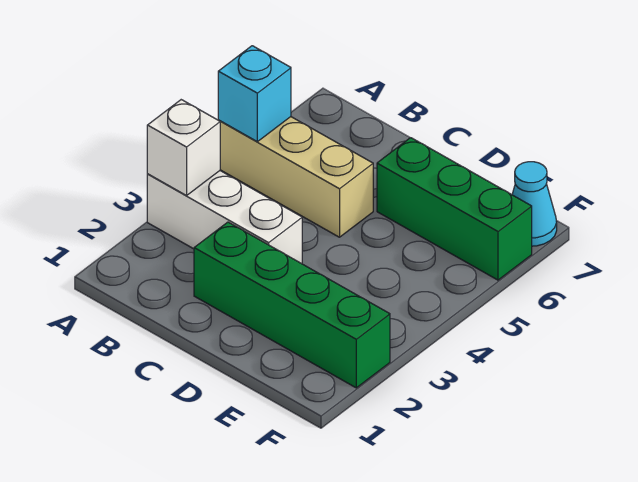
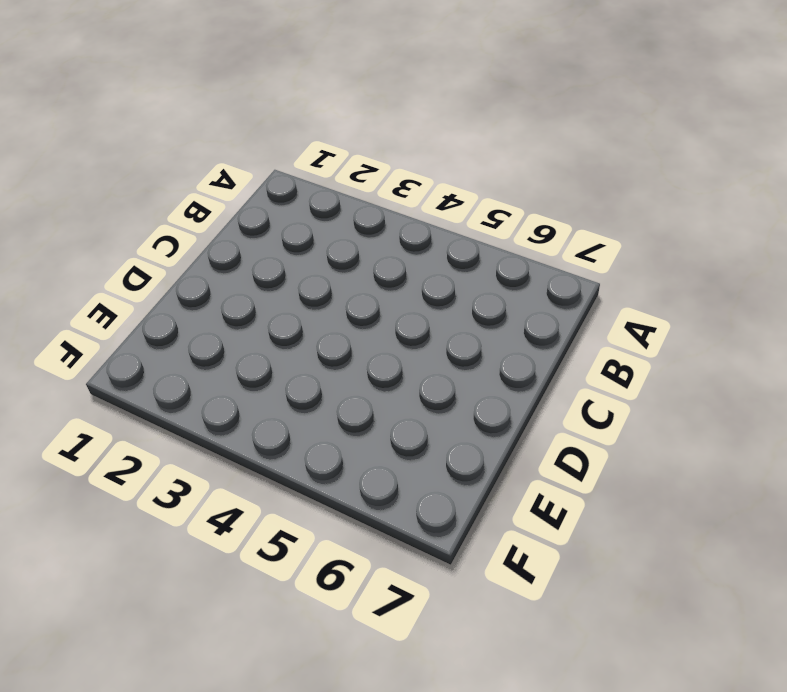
none -> white brick A3:C3 level 1
none -> tan brick A5:C5 level 1

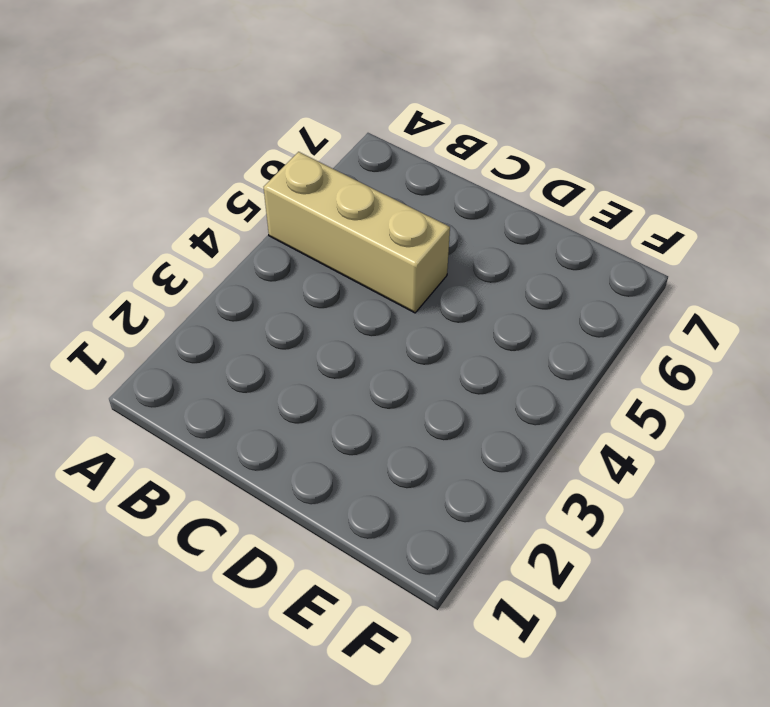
none -> white brick A3:C3 level 1
none -> green brick C2:F2 level 1

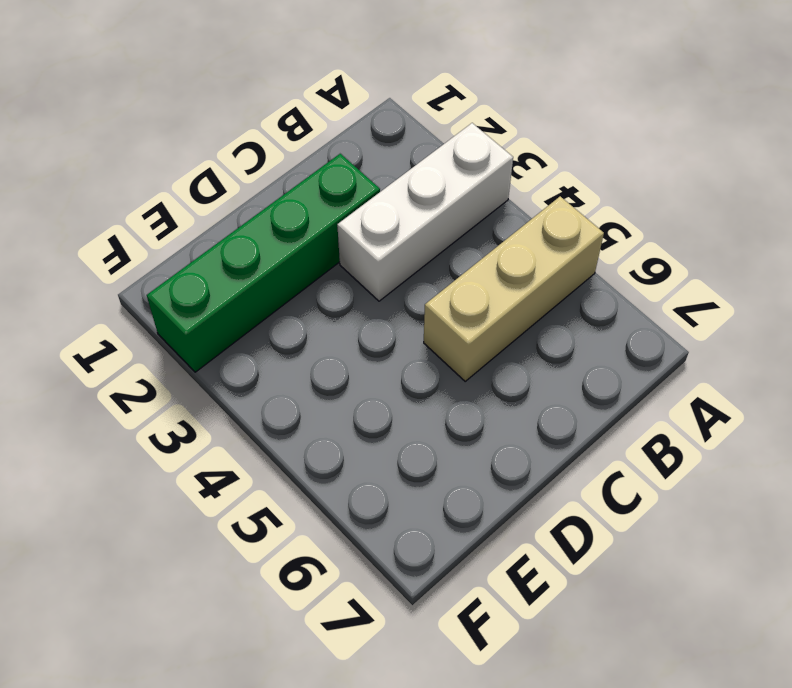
none -> green brick D6:F6 level 1
none -> cyan cone F7 level 1

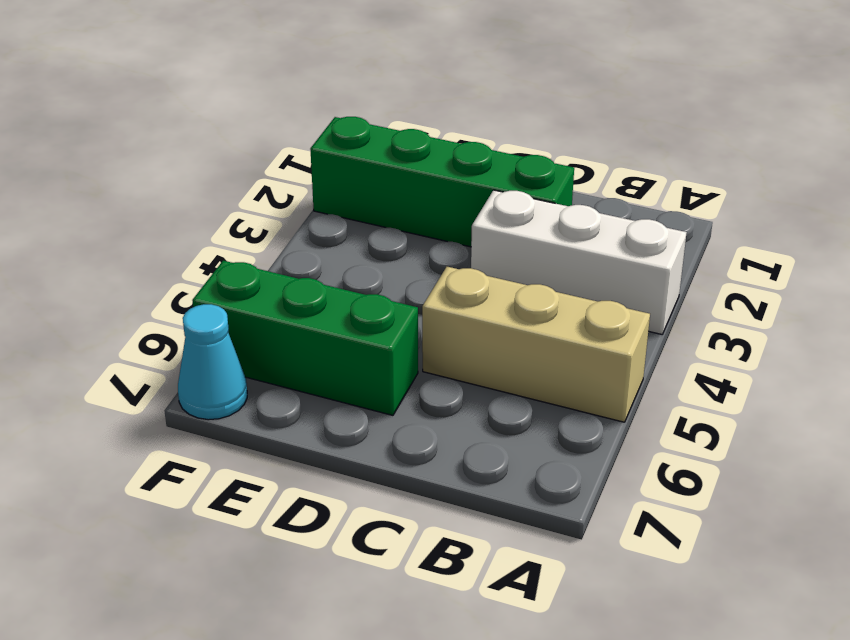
none -> white brick A3 level 2
none -> cyan brick A5 level 2

